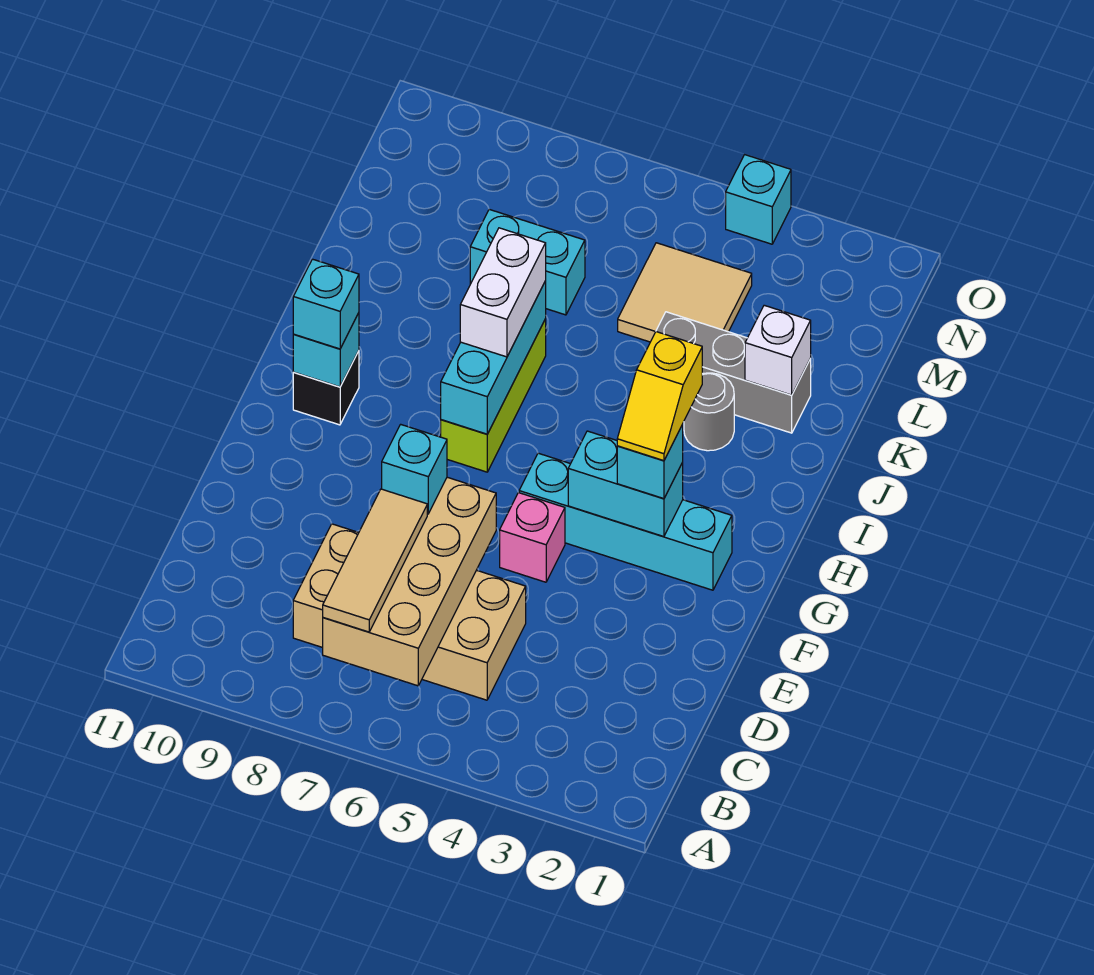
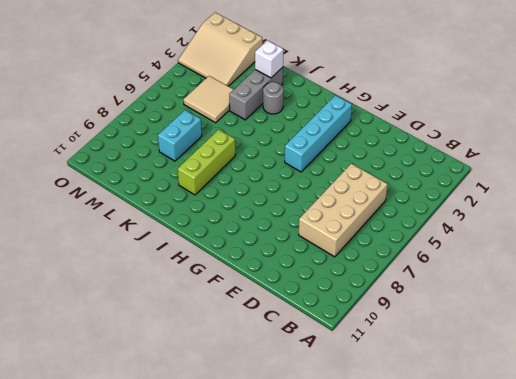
lime brick J7:J9 level 1 -> lime brick H7:J7 level 1
tan slope M1:O3 level 1 top 1 -> none
none -> pink brick F5 level 1
none -> black brick H10 level 1
none -> cyan brick O4 level 1

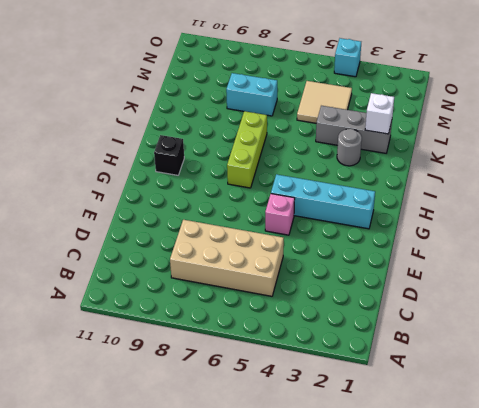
none -> tan brick B6:E7 level 2
none -> cyan brick G3:G4 level 2
none -> cyan brick H7:J7 level 2

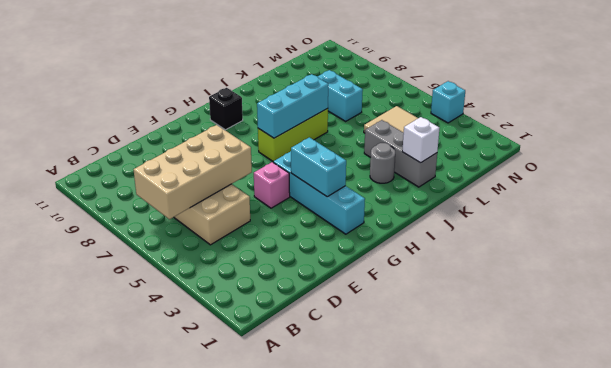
none -> cyan brick H10 level 2
none -> tan tile B7:D7 level 3
none -> cyan brick E7 level 3

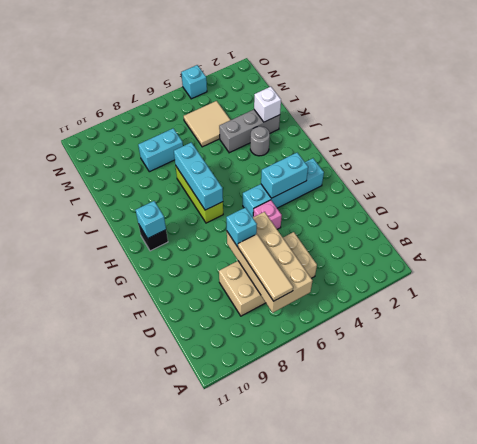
none -> cyan brick G3 level 3
none -> cyan brick H10 level 3
none -> white brick I7:J7 level 3

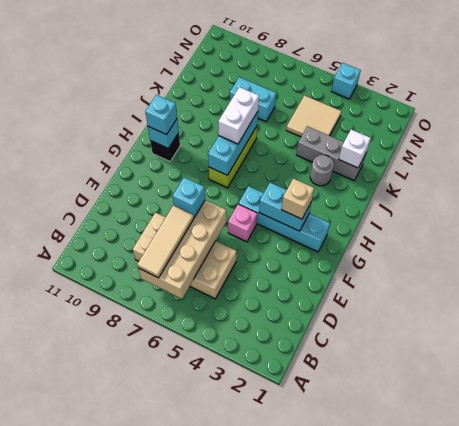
tan brick G3 level 3 -> cyan brick G3 level 3
none -> yellow slope G3:H3 level 4 top H

